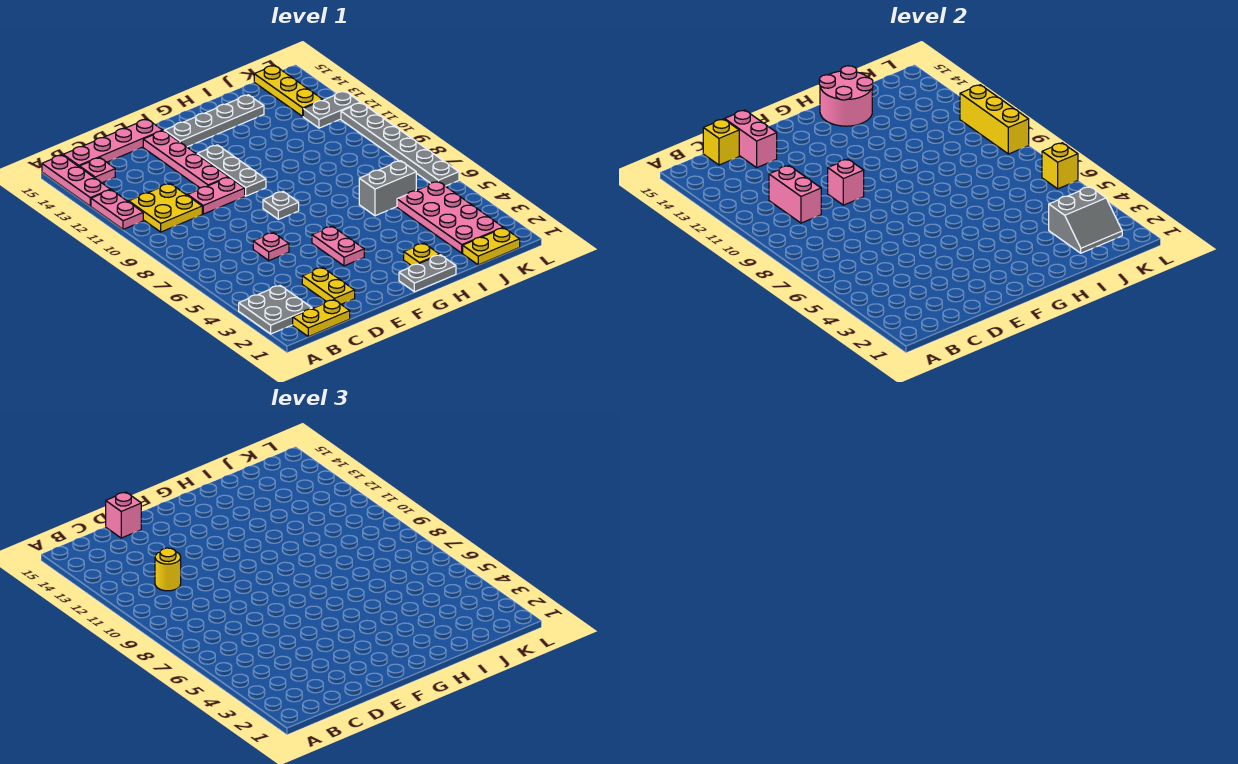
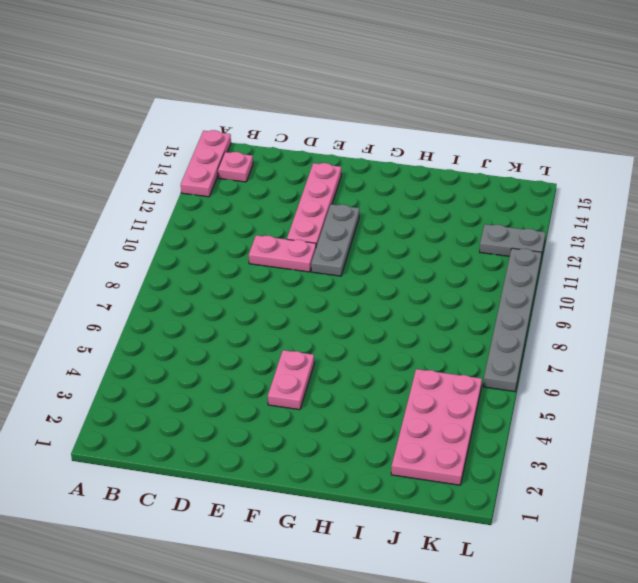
none -> grey plate A2:B3 level 1
none -> pink plate A11:A12 level 1
none -> yellow plate B1:C1 level 1
none -> yellow plate B10:C11 level 1

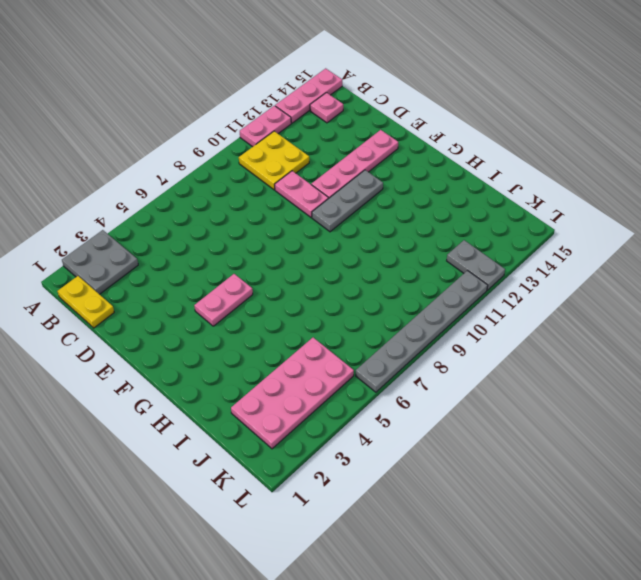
none -> pink plate B15:E15 level 1
none -> yellow plate D2:D3 level 1
none -> pink plate D6 level 1
none -> grey plate F8 level 1

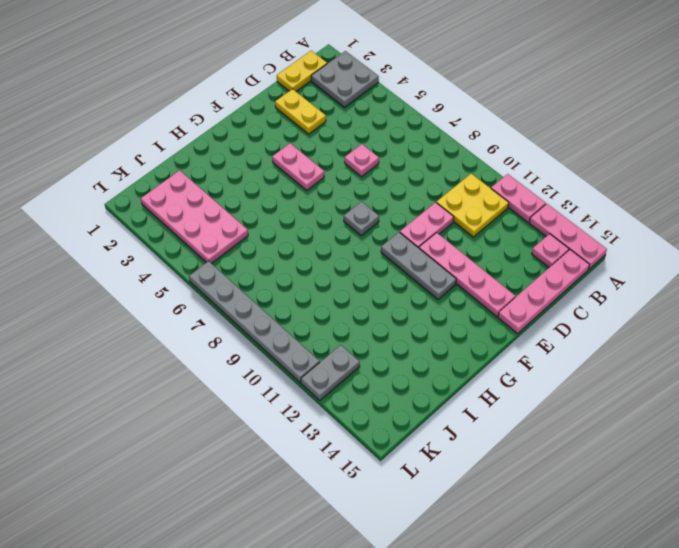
none -> grey plate F14:I14 level 1
none -> grey plate G1:H1 level 1
none -> yellow plate H2 level 1
none -> grey brick I6:J6 level 1

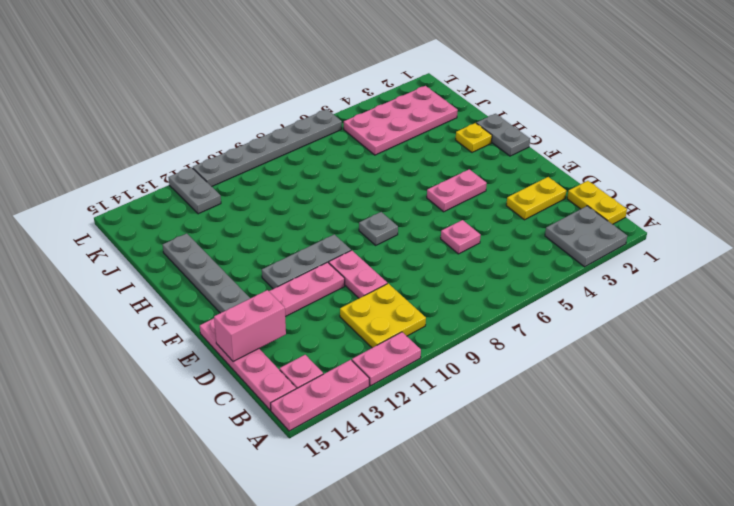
none -> grey brick I6:J6 level 1
none -> yellow plate J1:K1 level 1
none -> yellow plate K13:K15 level 1
none -> pink brick C10:C11 level 2

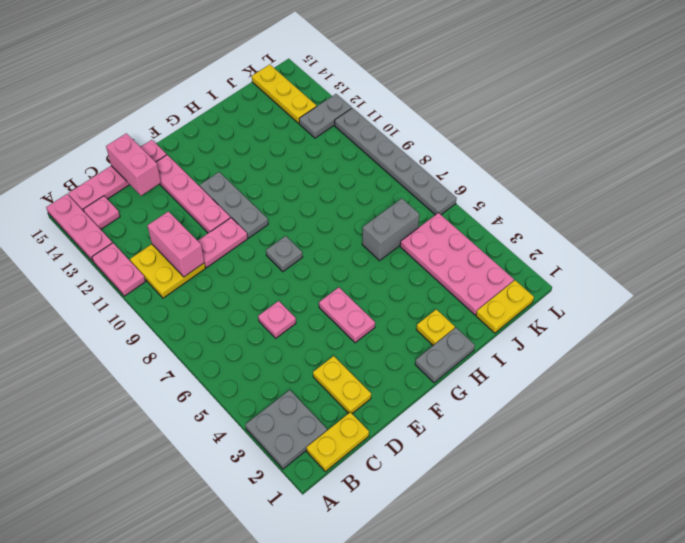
none -> grey plate F14:I14 level 1
none -> yellow brick C15 level 2
none -> pink brick E10 level 2
none -> pink round brick H14:I15 level 2

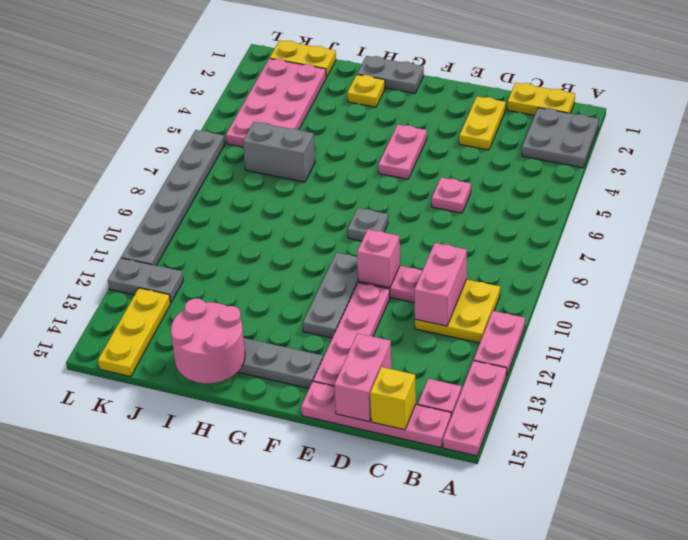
none -> grey slope J2:K3 level 2 top 3
none -> yellow brick L6 level 2
none -> yellow brick L9:L11 level 2
none -> yellow round brick C11 level 3

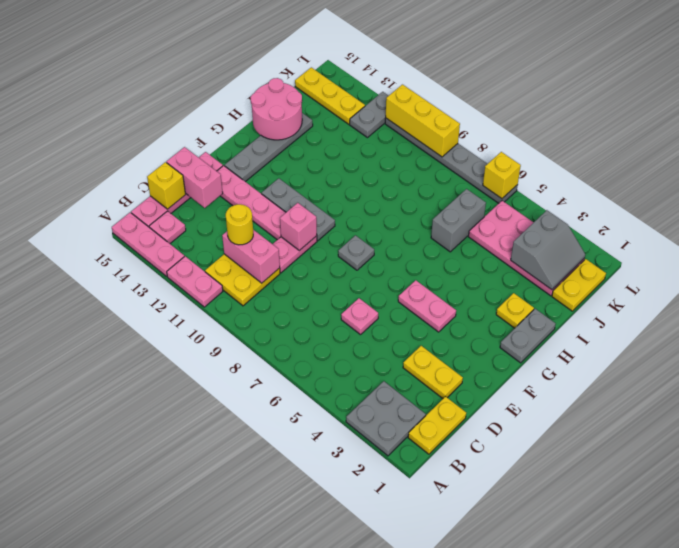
none -> pink brick D15 level 3

